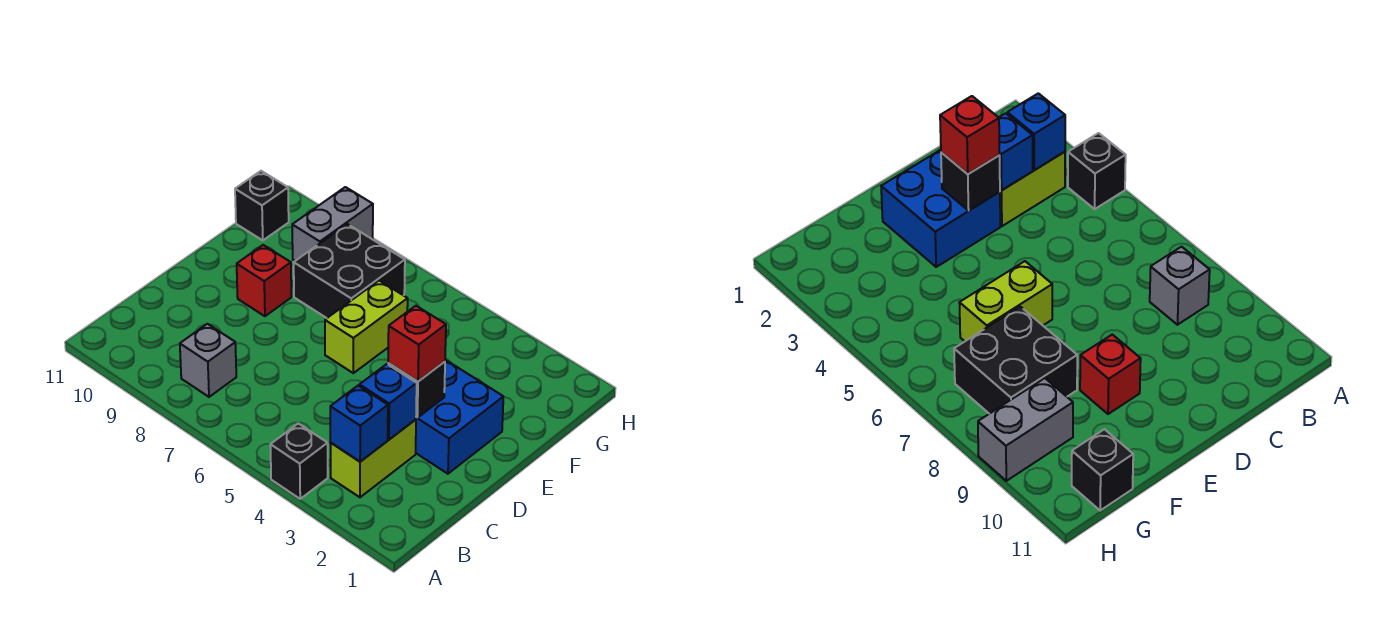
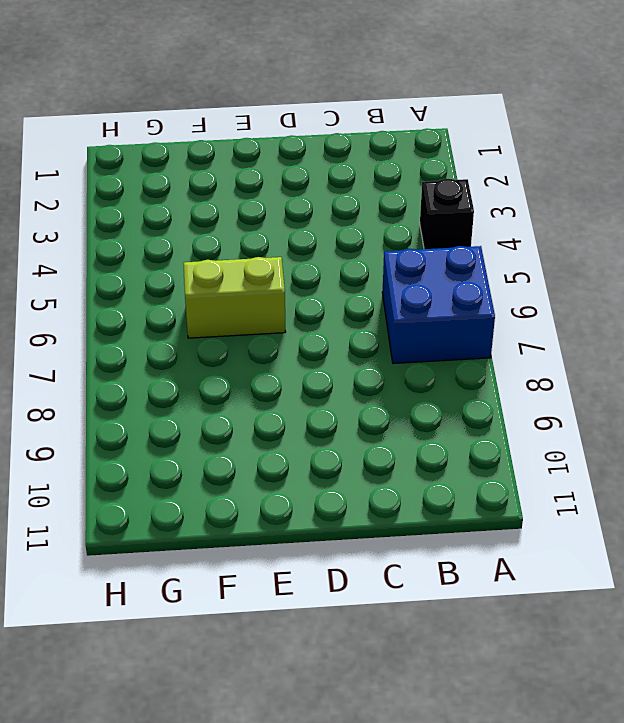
blue brick A6:B7 level 1 -> blue brick D2:E3 level 1
none -> lime brick B3:C3 level 1
none -> grey brick B8 level 1
none -> red brick E9 level 1

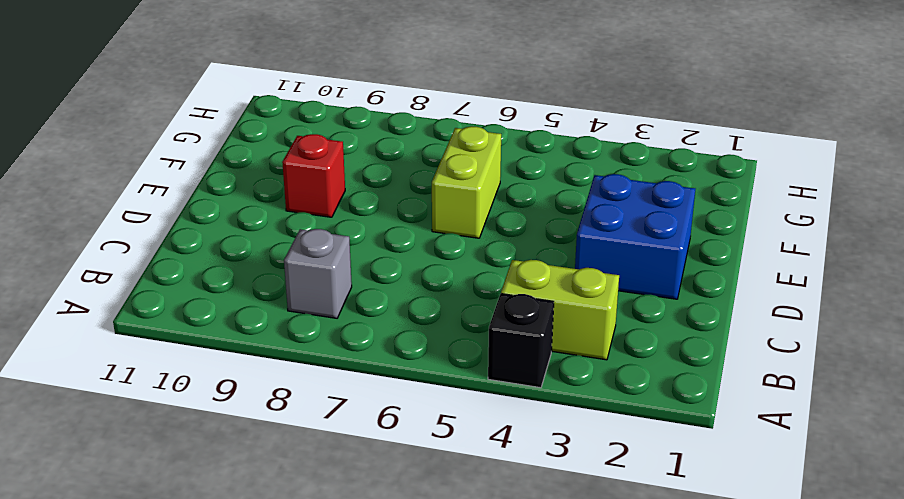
lime brick B3:B4 level 1 -> lime brick B3:C3 level 1
none -> black brick F7:G8 level 1
none -> grey brick G9:H9 level 1
none -> black brick G11 level 1

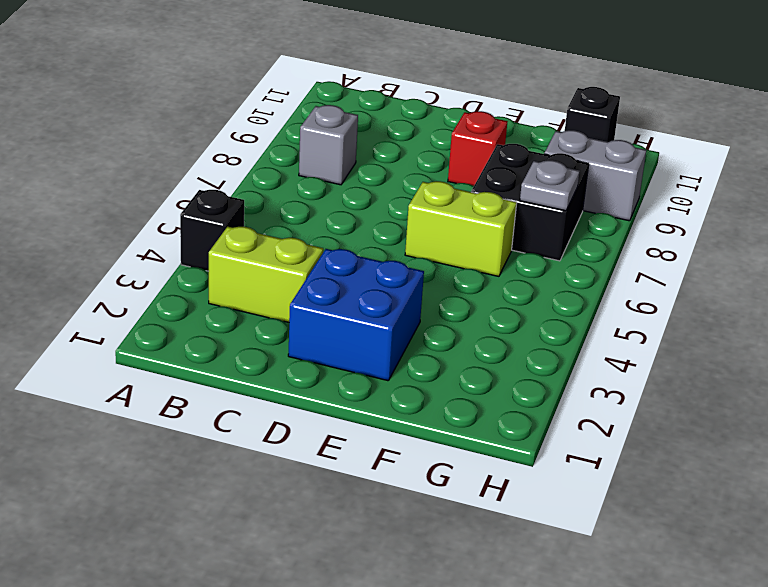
grey plate G7 level 2 -> none
none -> blue brick B3 level 2
none -> blue brick C3 level 2
none -> black brick D3 level 2

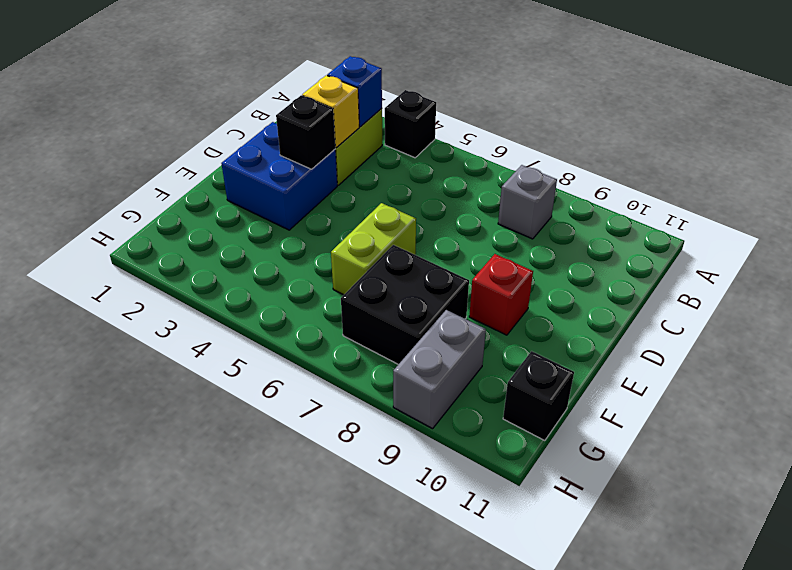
yellow brick C3 level 2 -> blue brick C3 level 2
none -> red brick D3 level 3

